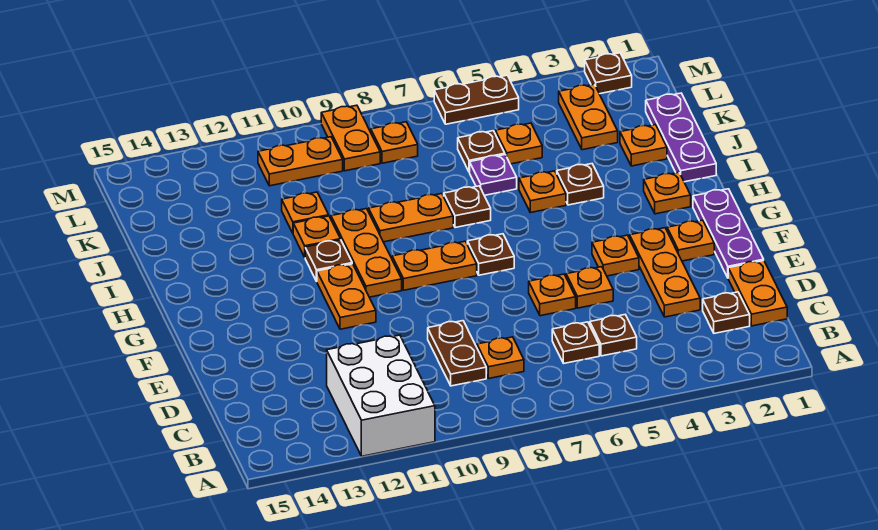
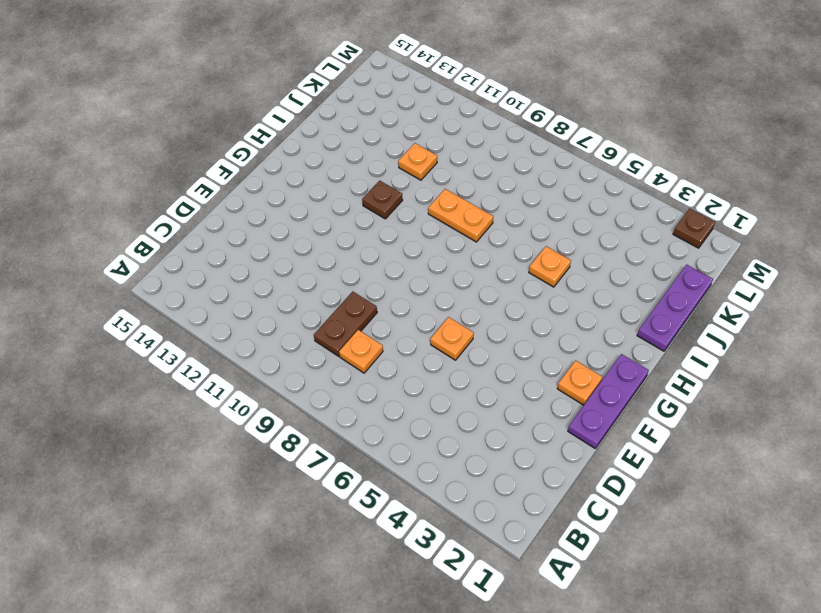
none -> white brick A11:C12 level 1
none -> orange plate C1:D1 level 1
none -> brown plate C2 level 1
none -> brown plate C5 level 1

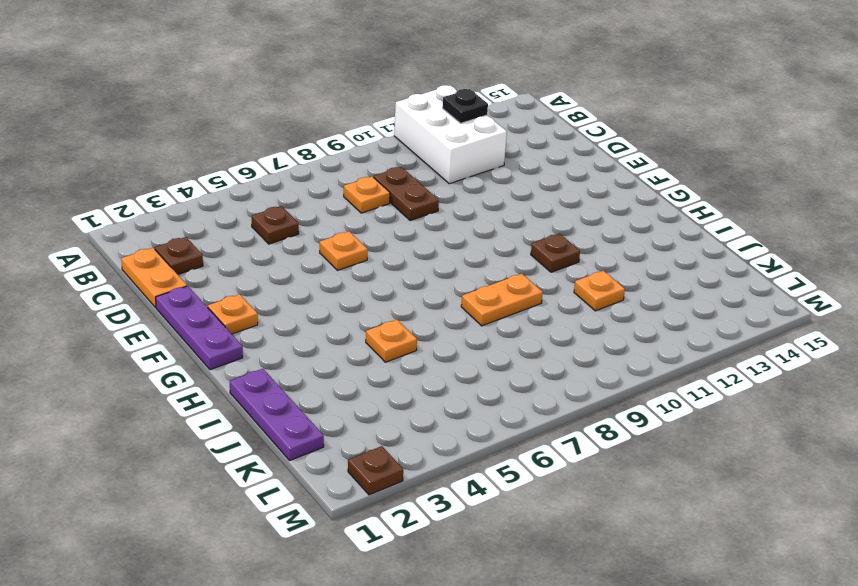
black plate B12 level 2 -> none
none -> brown plate C6 level 1
none -> orange plate D3:F3 level 1
none -> orange plate E5 level 1
none -> orange plate F4 level 1

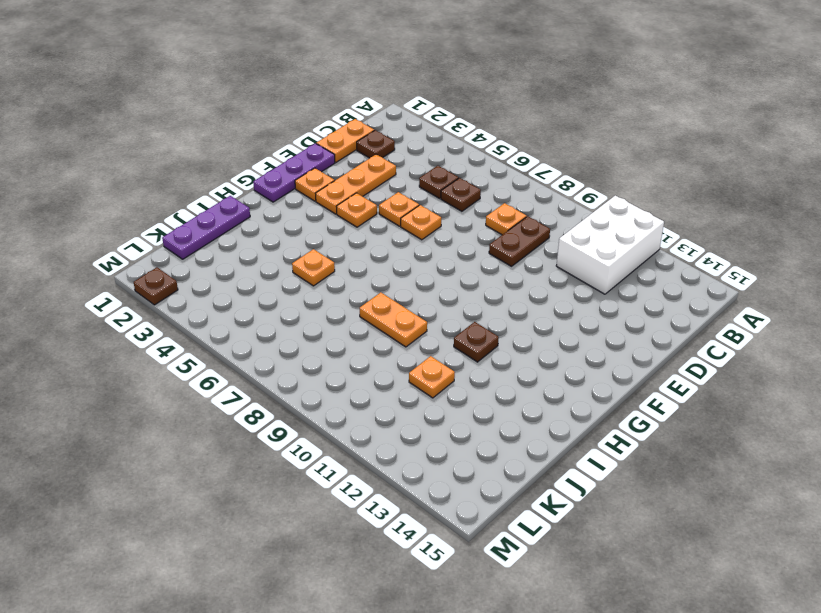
none -> orange plate F11:G11 level 1
none -> brown plate G7 level 1
none -> orange plate G8:G9 level 1
none -> orange plate G10:I10 level 1

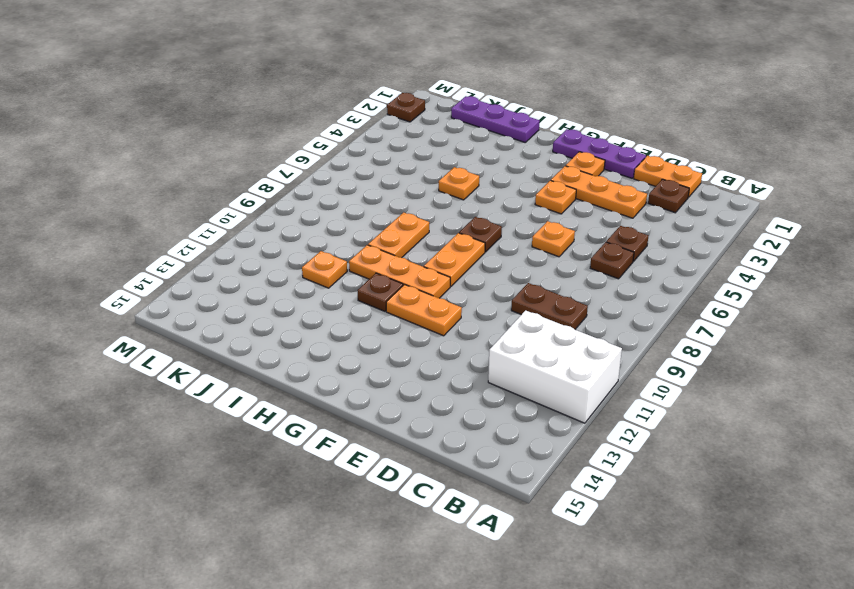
none -> orange plate C8 level 1
none -> orange plate E5 level 1
none -> orange plate H2 level 1
none -> brown plate I4 level 1

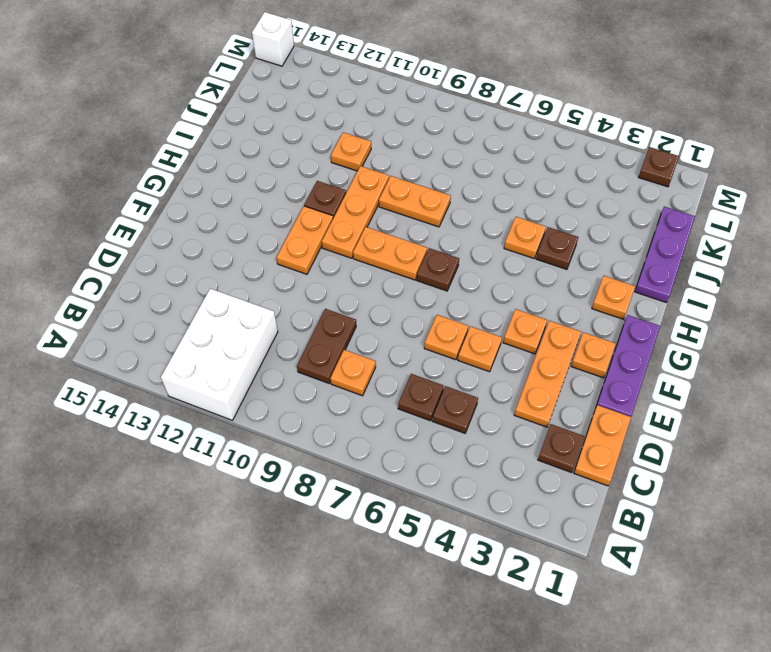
white brick M15 level 1 -> none
none -> brown plate I7 level 1
none -> orange plate I11 level 1
none -> orange plate J2 level 1
none -> purple plate J6 level 1

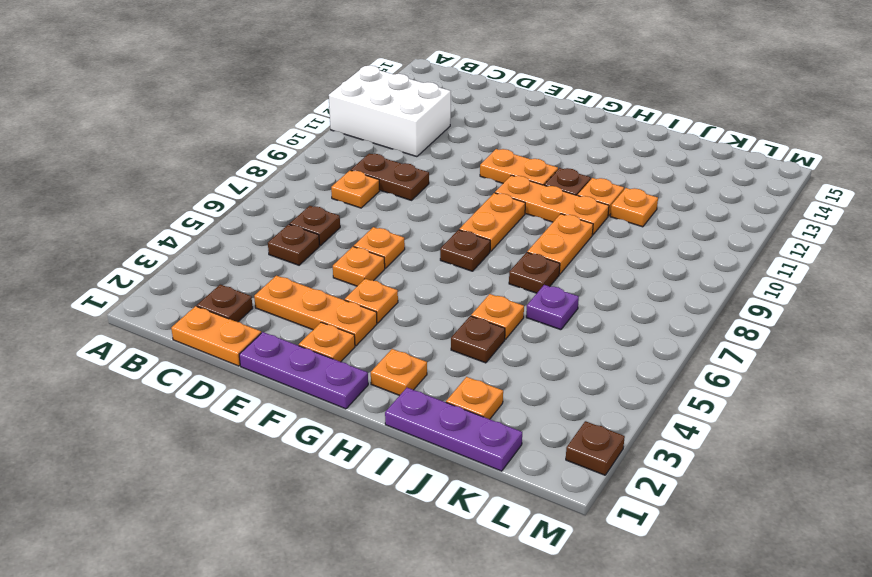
none -> orange plate K3:L3 level 1
none -> orange plate K5 level 1
none -> brown plate K6 level 1
none -> orange plate L8 level 1

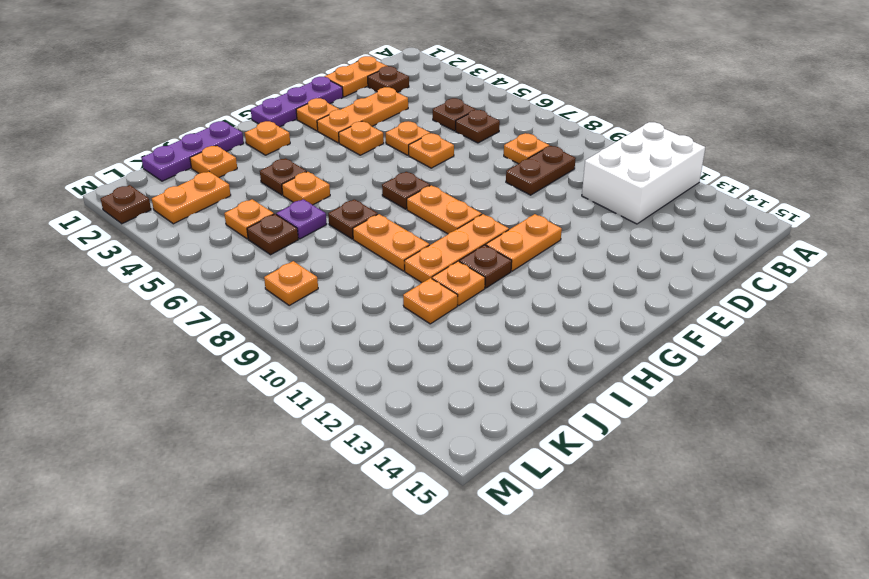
none -> orange plate L9:M9 level 1
none -> orange plate L10:L11 level 1
none -> brown plate M5:M6 level 1

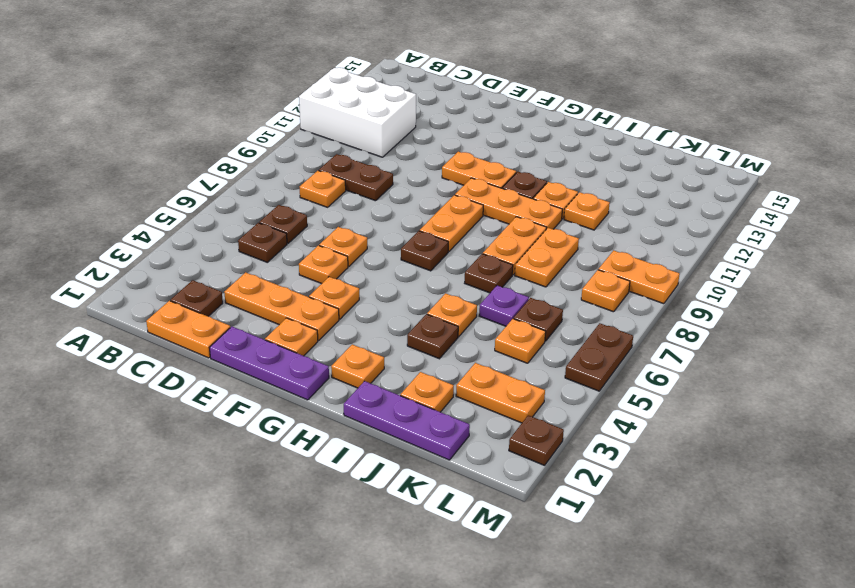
orange plate J8:J9 level 1 -> orange plate L10:L11 level 1

